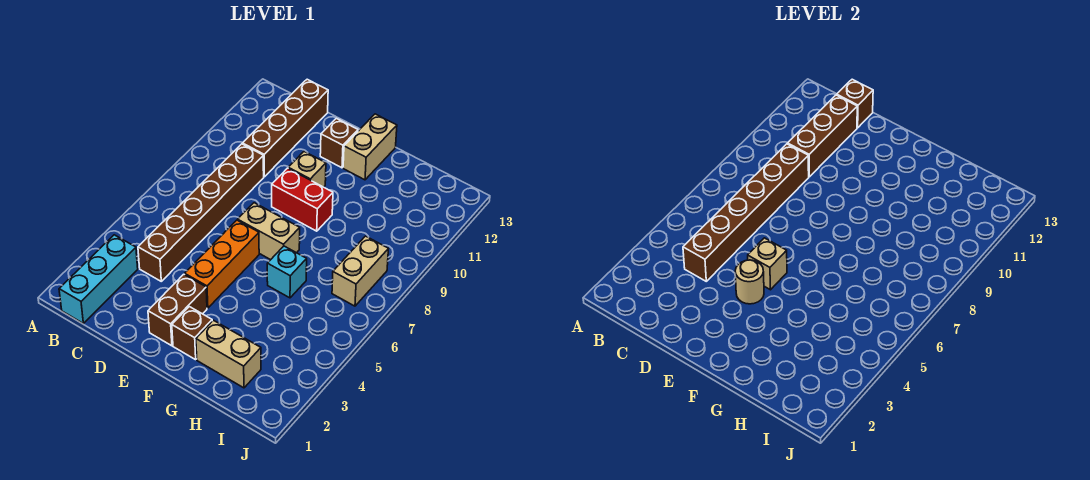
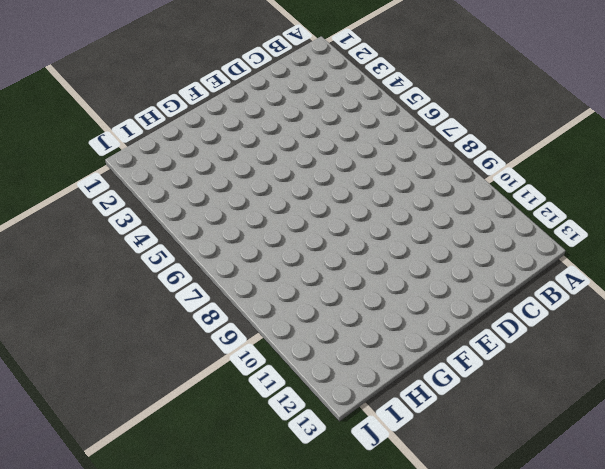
none -> cyan brick B1:B3 level 1
none -> brown brick C4:C9 level 1
none -> brown brick C10:C13 level 1

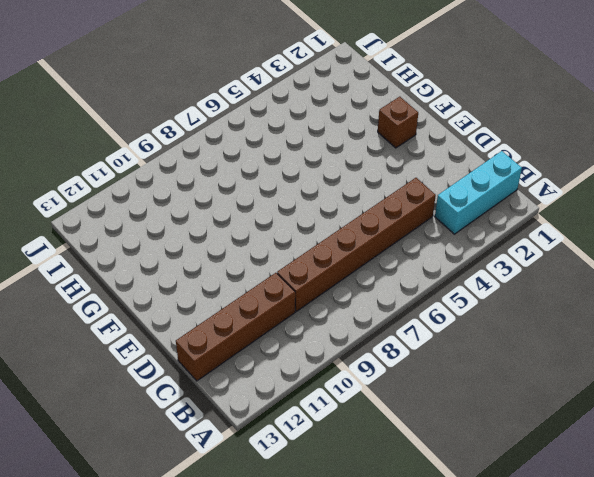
none -> brown brick E2:E3 level 1
none -> orange brick E4:E6 level 1
none -> tan brick E7:F7 level 1

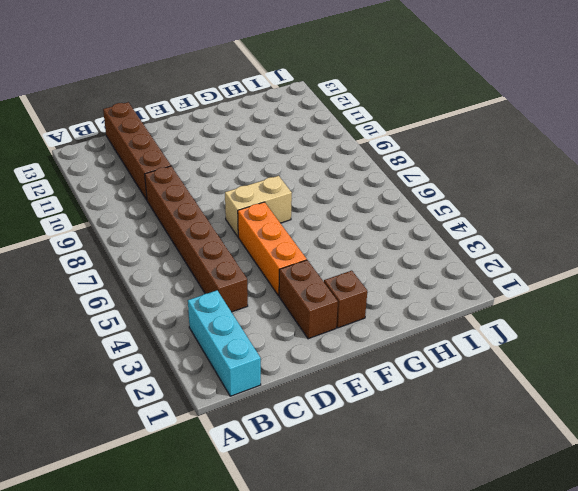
none -> red brick E9:F9 level 1
none -> tan brick E10 level 1
none -> brown brick E12 level 1

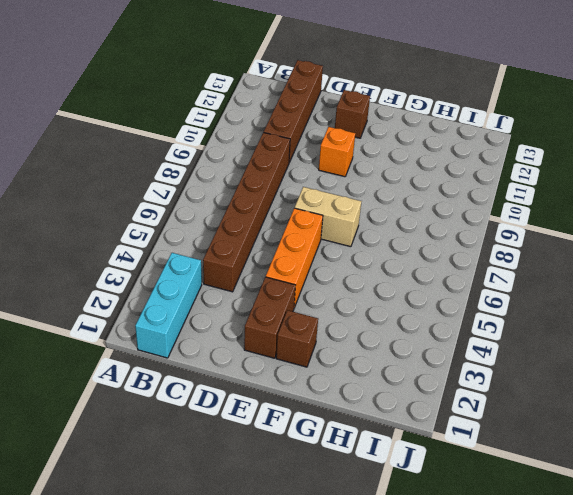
orange brick E10 level 1 -> tan brick E10 level 1
none -> red brick E9:F9 level 1
none -> tan brick F12:F13 level 1
none -> tan brick G2:H2 level 1

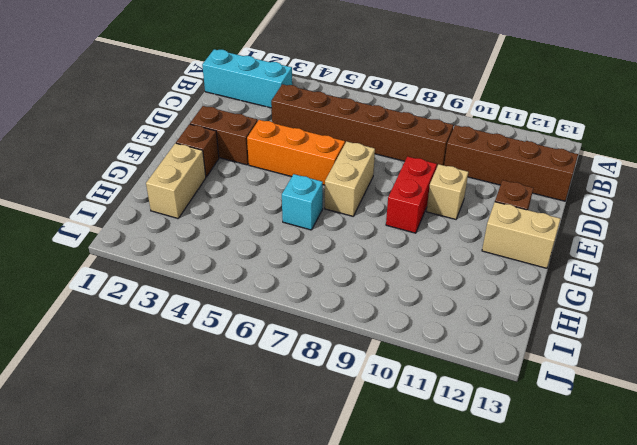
none -> tan brick I7:I8 level 1
none -> brown brick C4:C9 level 2
none -> brown brick C10:C12 level 2

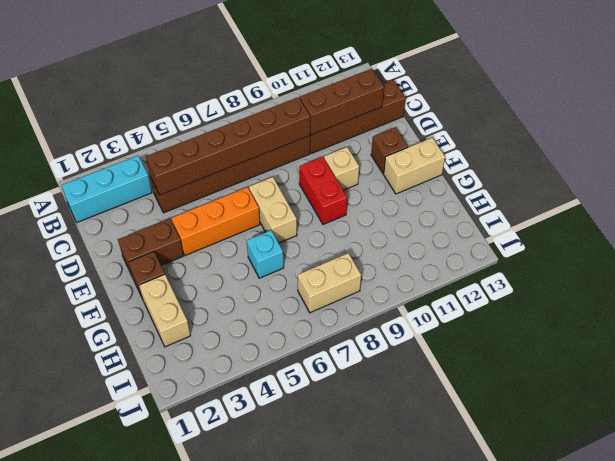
none -> brown brick C13 level 2
none -> tan round brick E4 level 2
none -> tan brick E5 level 2

